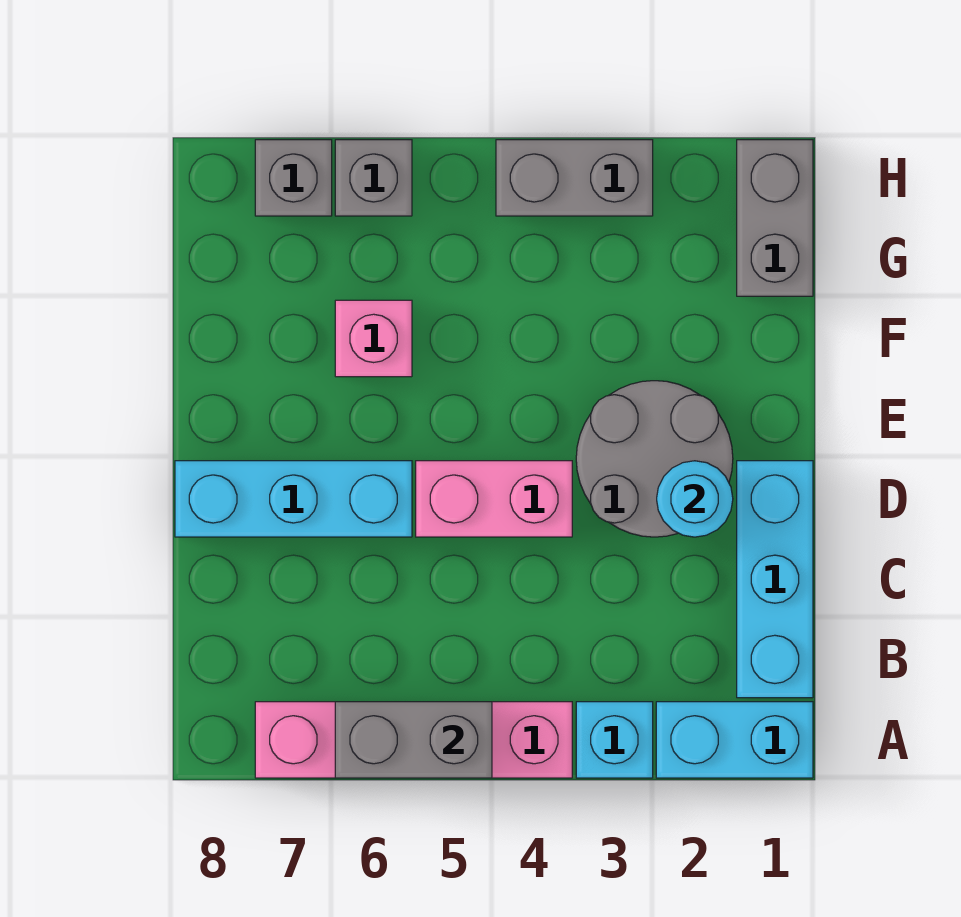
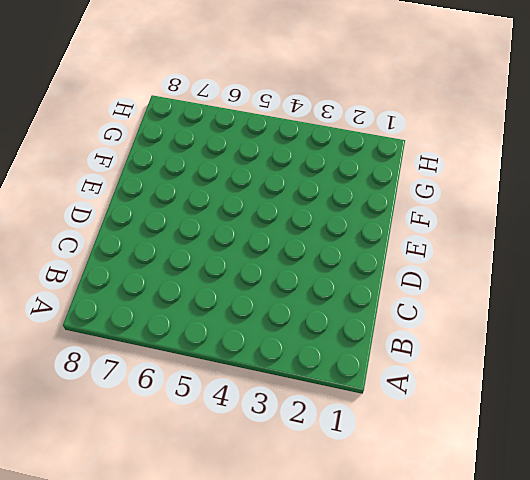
none -> cyan brick A1:A2 level 1
none -> cyan brick A3 level 1
none -> pink brick A4:A7 level 1

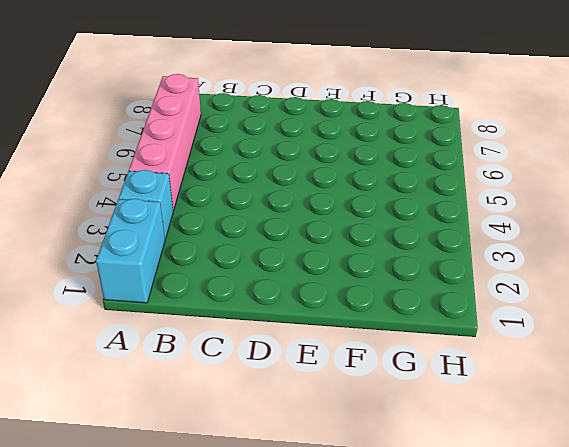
none -> cyan brick B1:D1 level 1
none -> grey round brick D2:E3 level 1
none -> pink brick D4:D5 level 1

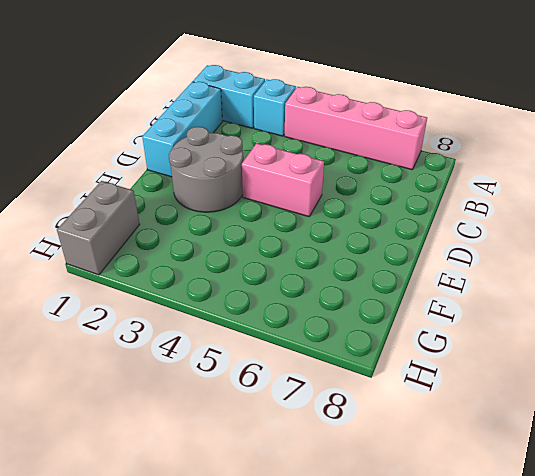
none -> cyan brick D6:D8 level 1
none -> pink brick F6 level 1
none -> grey brick H3:H4 level 1

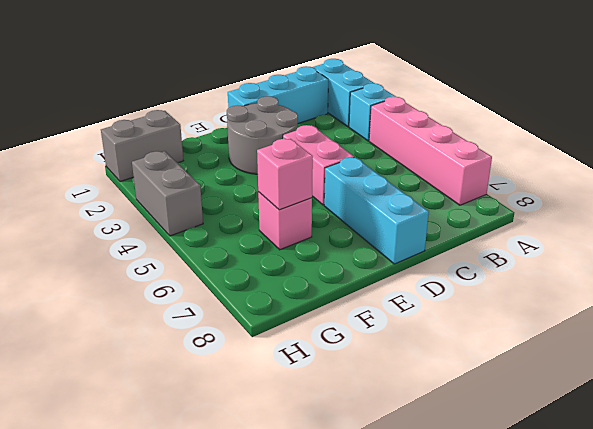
pink brick F6 level 2 -> none
none -> grey brick H6 level 1
none -> grey brick H7 level 1
none -> grey brick A5:A6 level 2

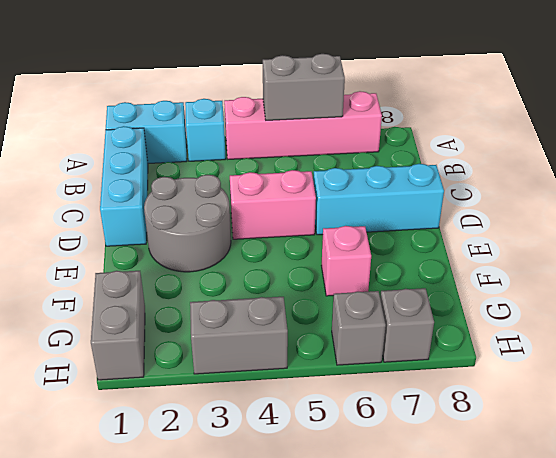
none -> cyan round brick D2 level 2

